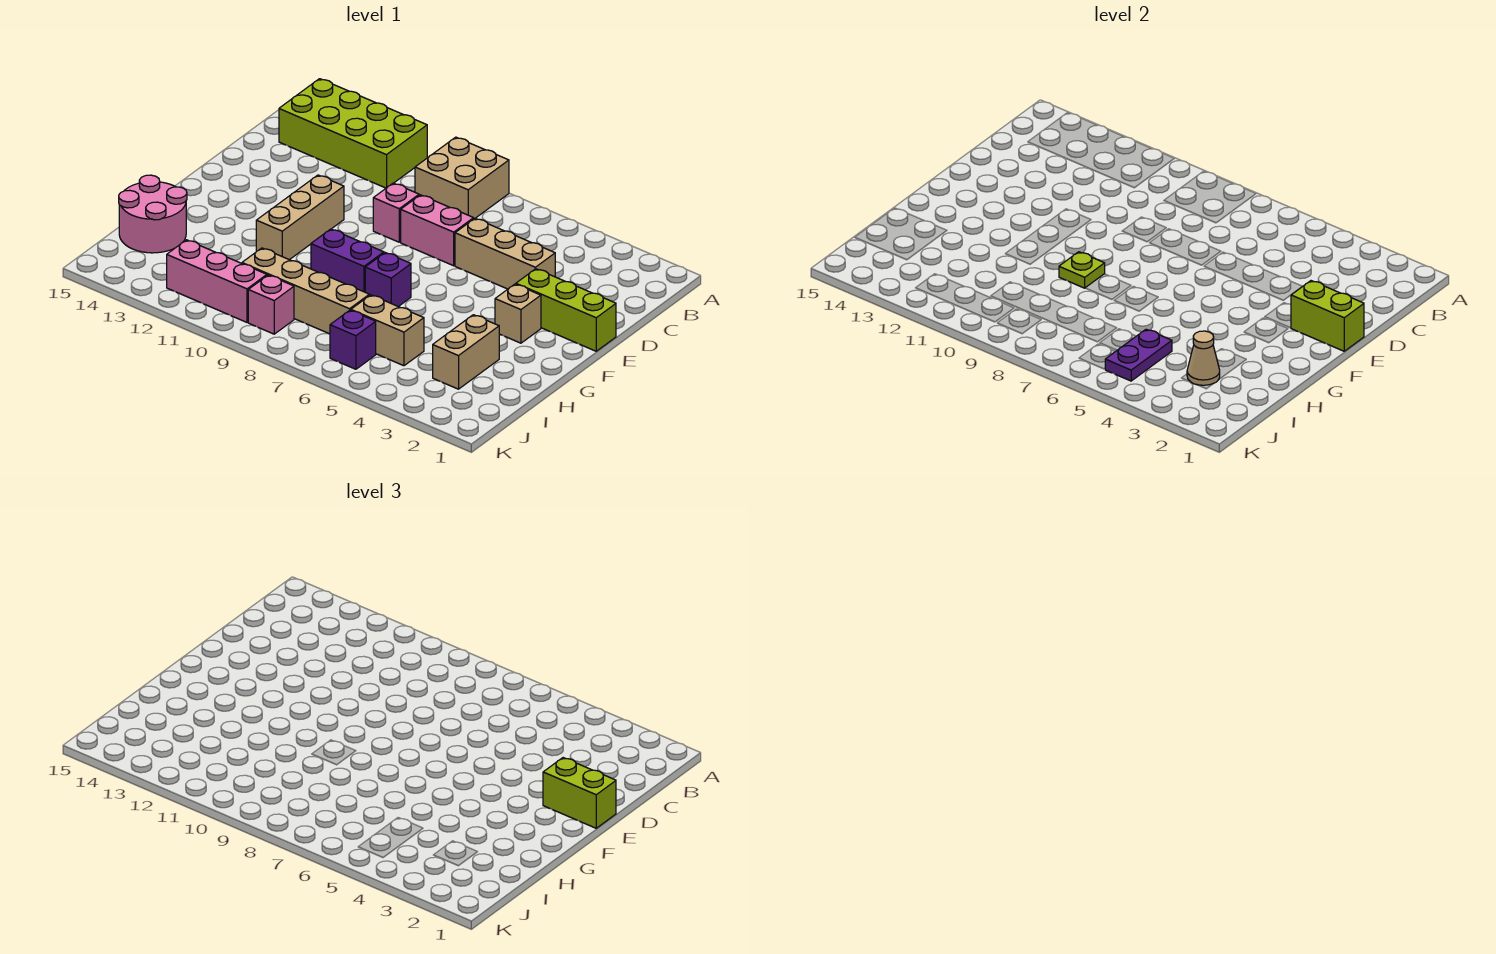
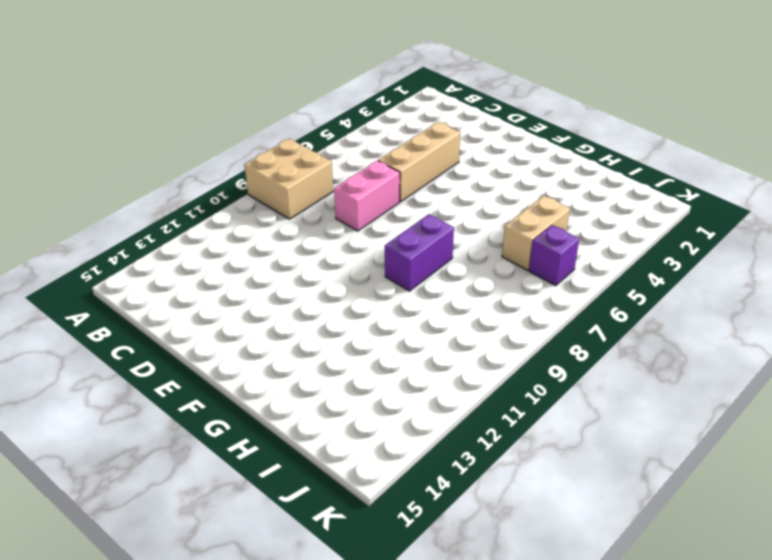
none -> lime brick A11:B14 level 1
none -> pink brick D9 level 1
none -> lime brick E1:E3 level 1

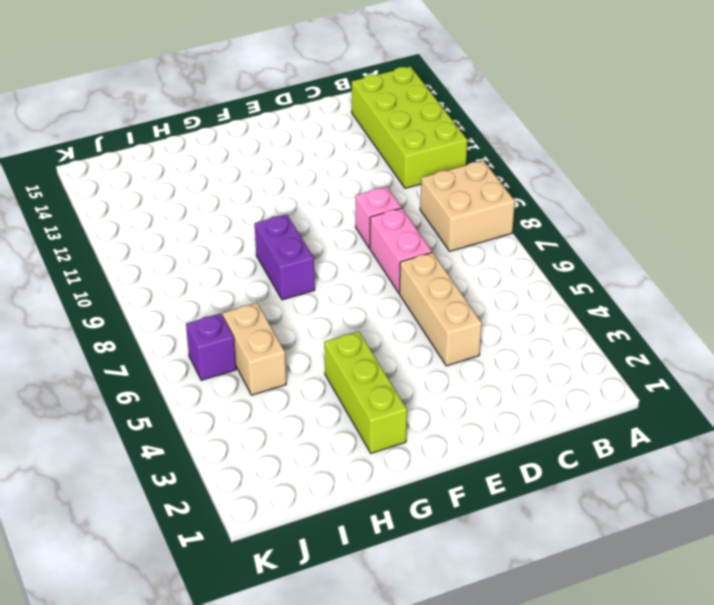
lime brick G2:G4 level 1 -> lime brick E1:E3 level 1
none -> tan brick E11:G11 level 1
none -> tan brick F3 level 1
none -> purple brick G7 level 1

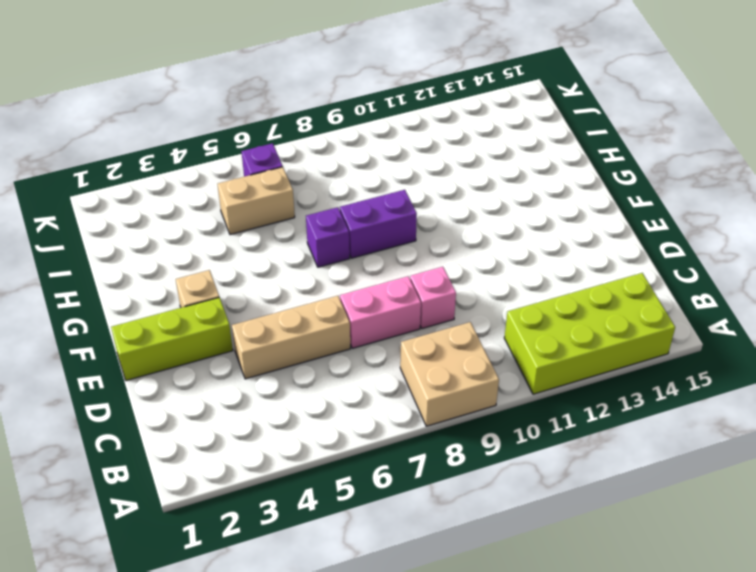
none -> tan brick E11:G11 level 1
none -> tan brick H3:I3 level 1
none -> pink round brick H14:I15 level 1

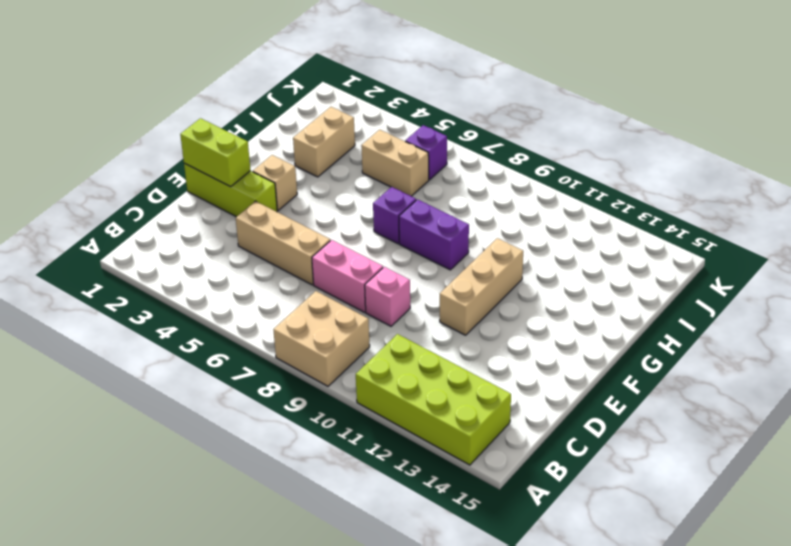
none -> pink round brick H14:I15 level 1
none -> tan brick I7:I10 level 1
none -> pink brick J9 level 1

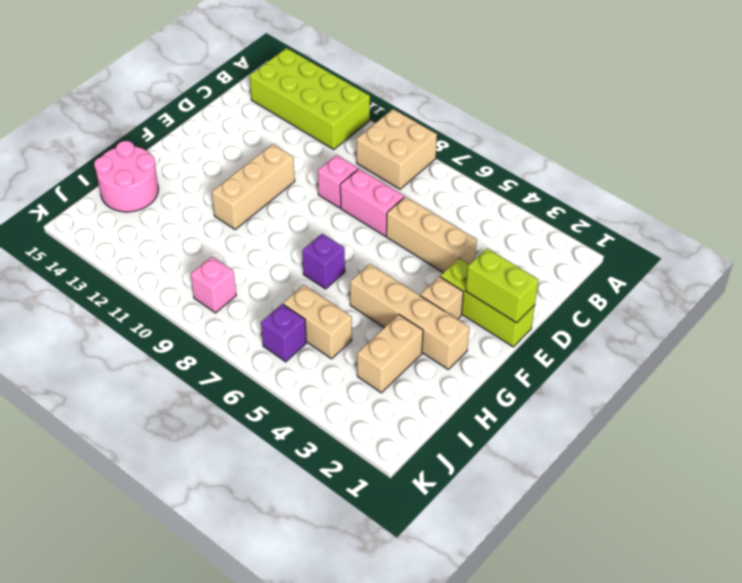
tan brick G2:G5 level 1 -> tan brick I7:I10 level 1
none -> purple brick G8:G9 level 1
none -> pink brick J10:J12 level 1
none -> lime plate G9 level 2

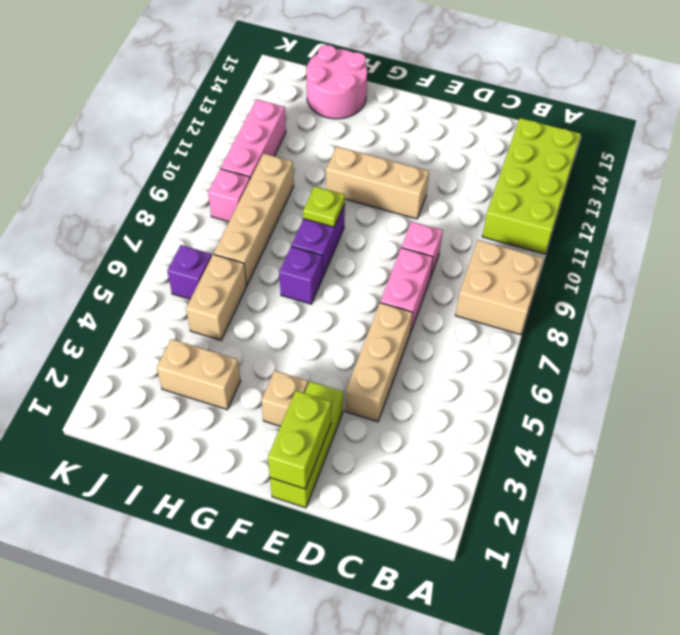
none -> tan cone I3 level 2
none -> purple plate I5:J5 level 2
none -> lime brick E1:E2 level 3

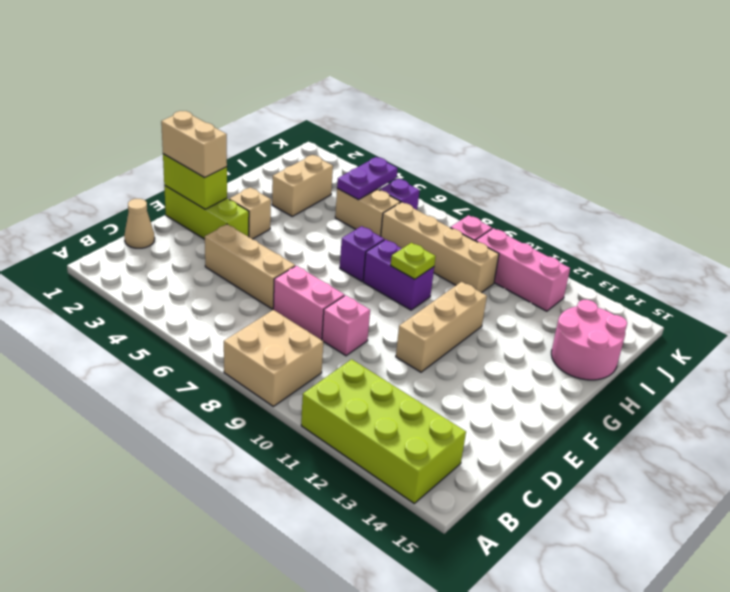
tan cone C1 level 1 -> tan cone I3 level 2
tan brick E1:E2 level 3 -> lime brick E1:E2 level 3

